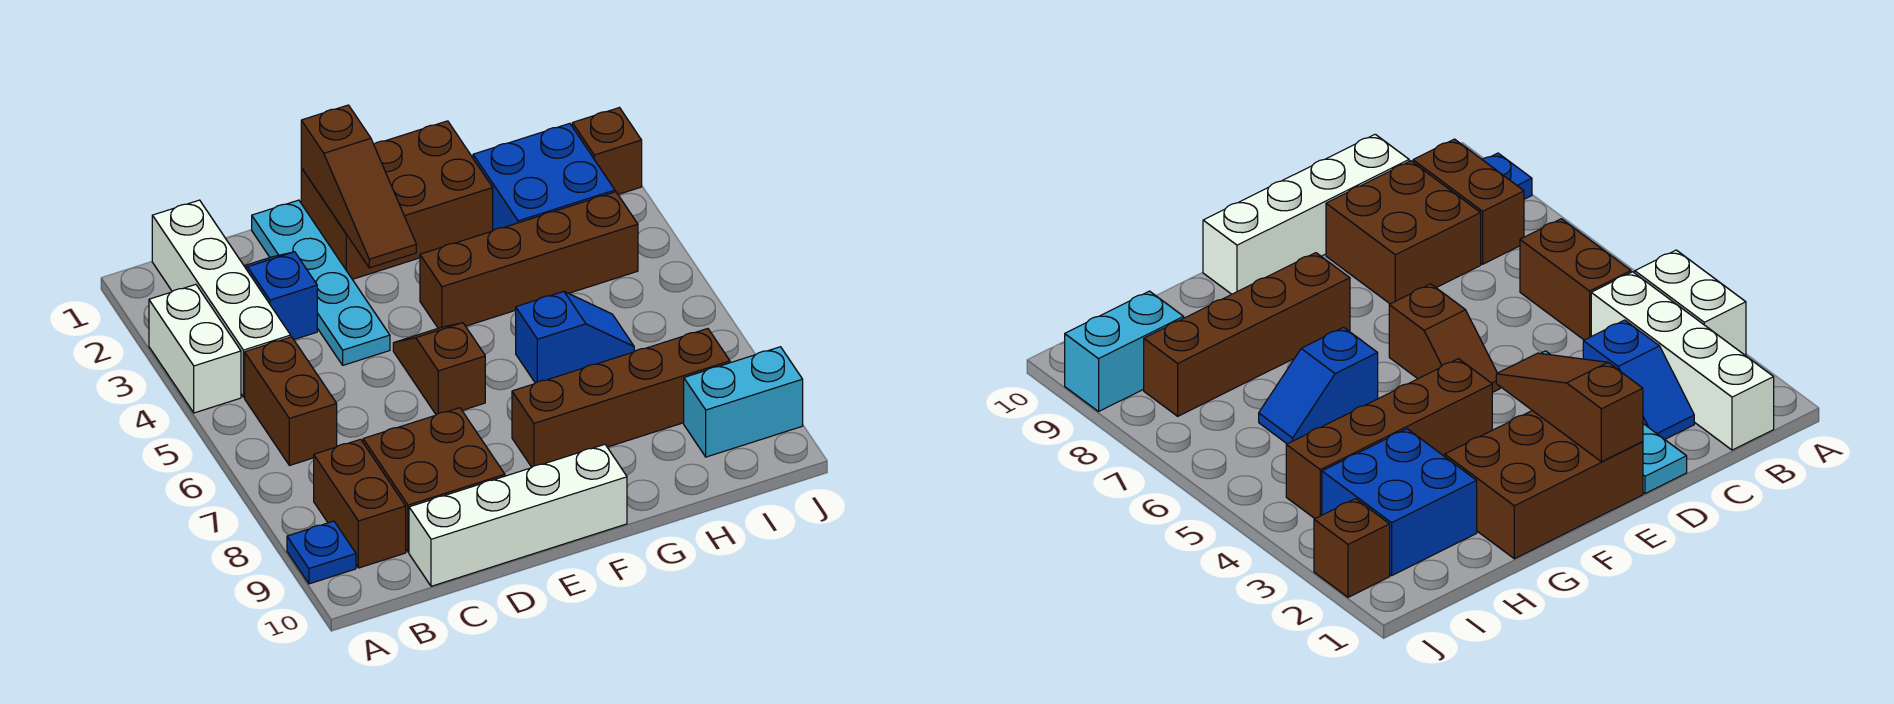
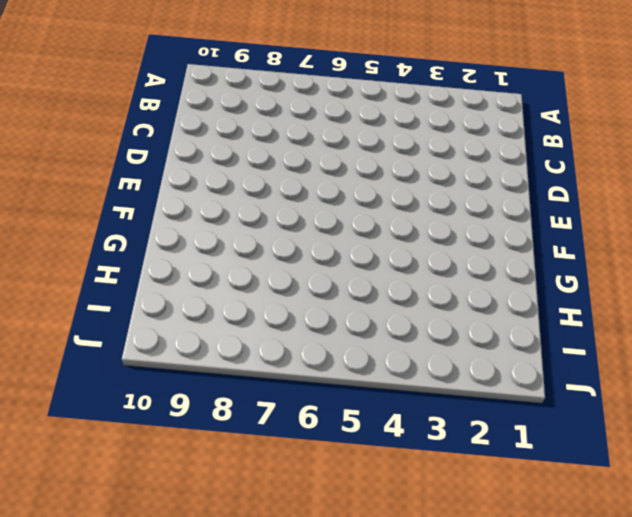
none -> white brick A3:A4 level 1
none -> blue plate A9 level 1
none -> white brick B1:B4 level 1

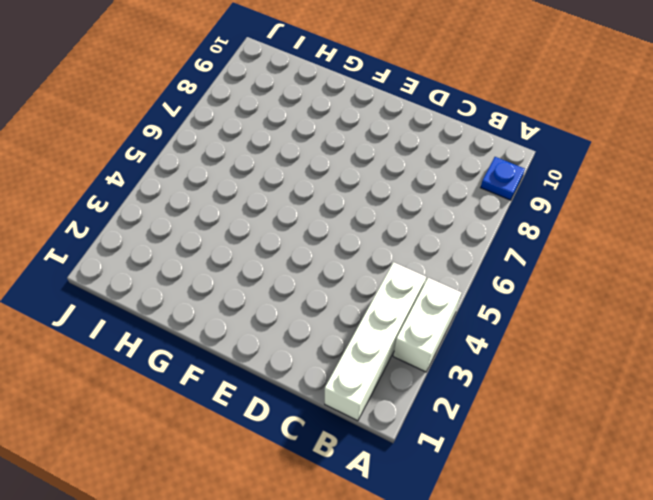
none -> brown brick B5:B6 level 1
none -> brown brick B8:B9 level 1
none -> blue slope C2:C3 level 1 top 3

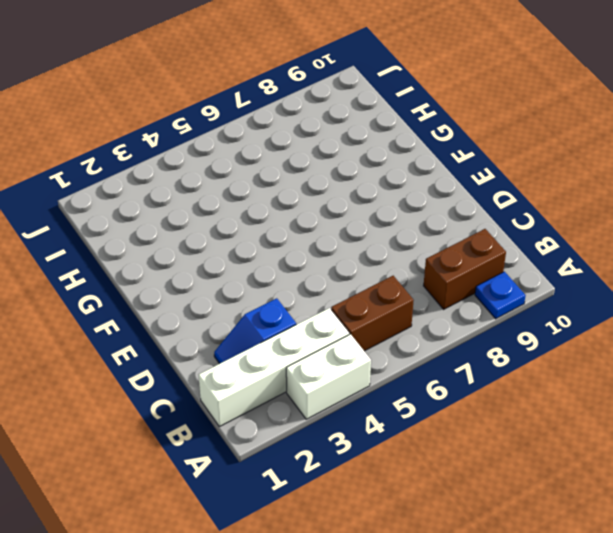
none -> brown brick C8:D9 level 1
none -> white brick C10:F10 level 1
none -> cyan plate D1:D4 level 1

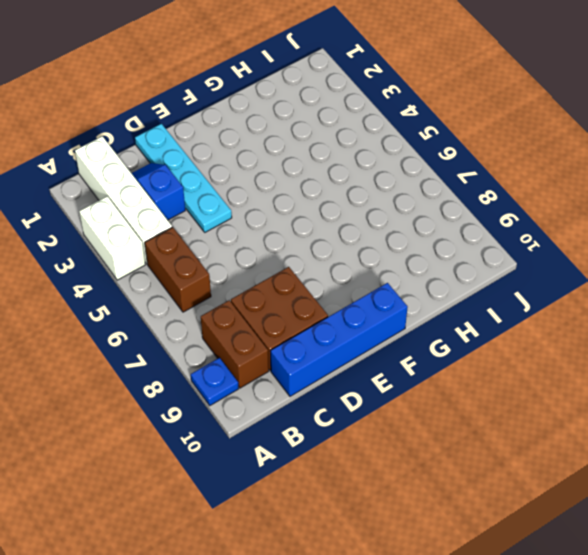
blue brick C10:F10 level 1 -> white brick C10:F10 level 1
none -> brown brick E1:G2 level 1
none -> brown slope E5:E6 level 1 top 6
none -> brown brick F4:I4 level 1

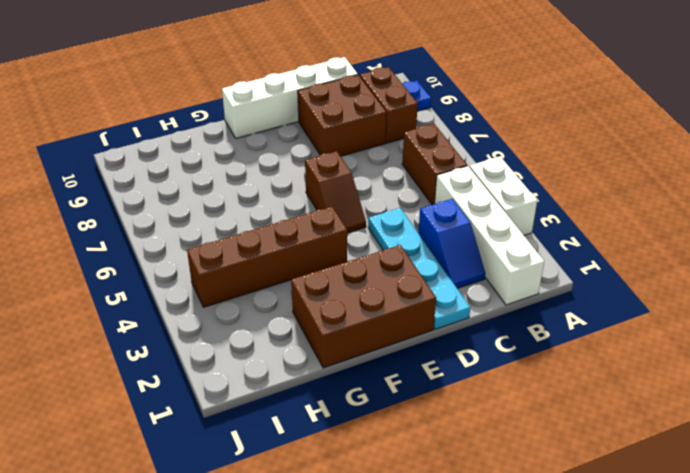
none -> brown brick F8:I8 level 1
none -> blue slope G6:H6 level 1 top G
none -> blue brick H2:I3 level 1

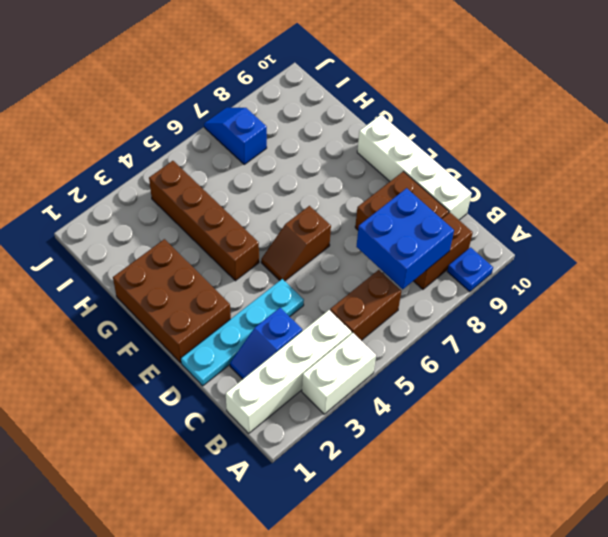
blue brick B7:C8 level 2 -> blue brick H2:I3 level 1
blue slope I7:J7 level 1 top I -> blue slope G6:H6 level 1 top G
none -> brown brick F8:I8 level 1
none -> cyan brick I9:J9 level 1
none -> brown brick J2 level 1

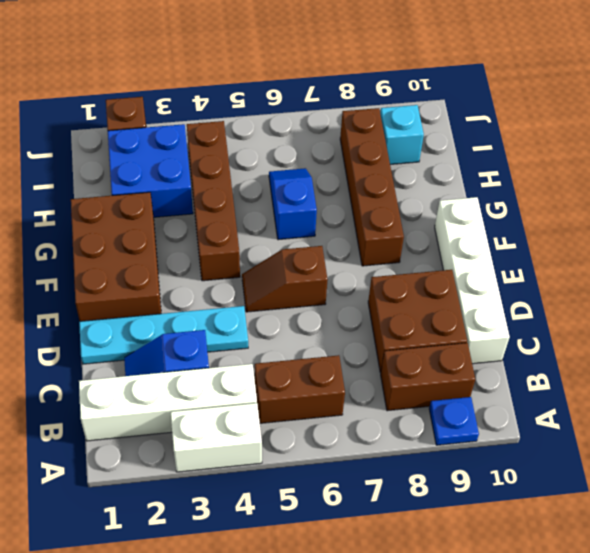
cyan brick I9 level 1 -> cyan brick I9:J9 level 1
none -> brown slope E1:E3 level 2 top 1

